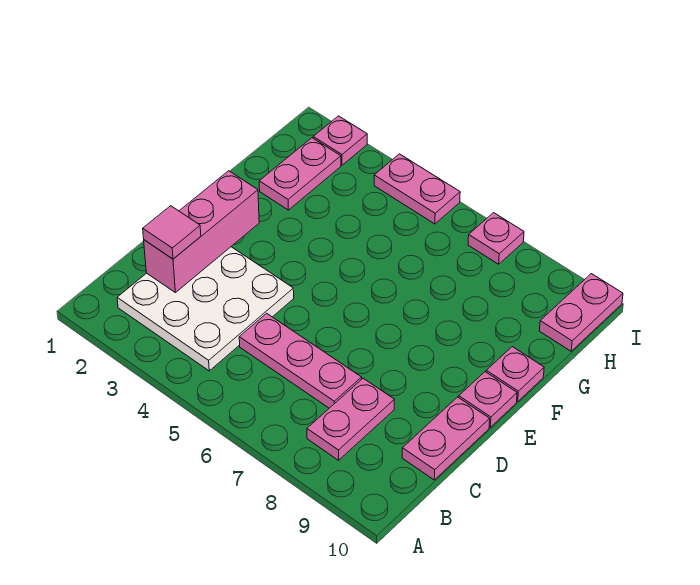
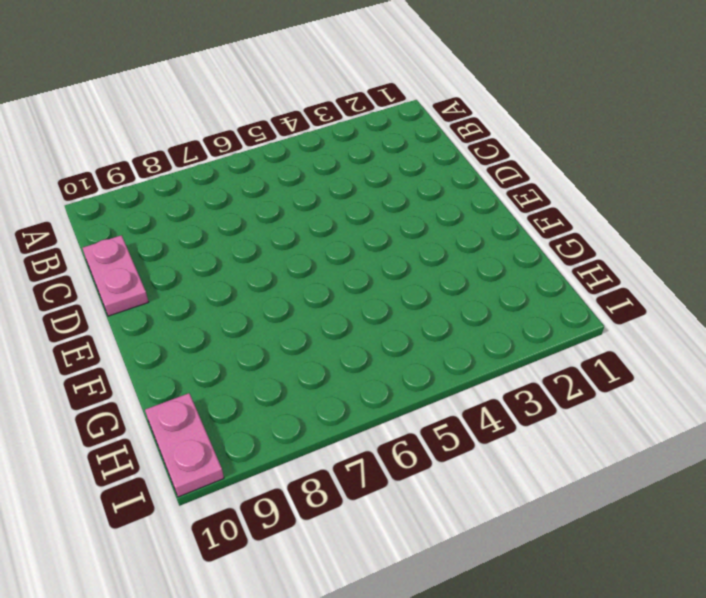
none -> white plate B2:D4 level 1
none -> pink plate B8:C8 level 1
none -> pink plate C5:C7 level 1

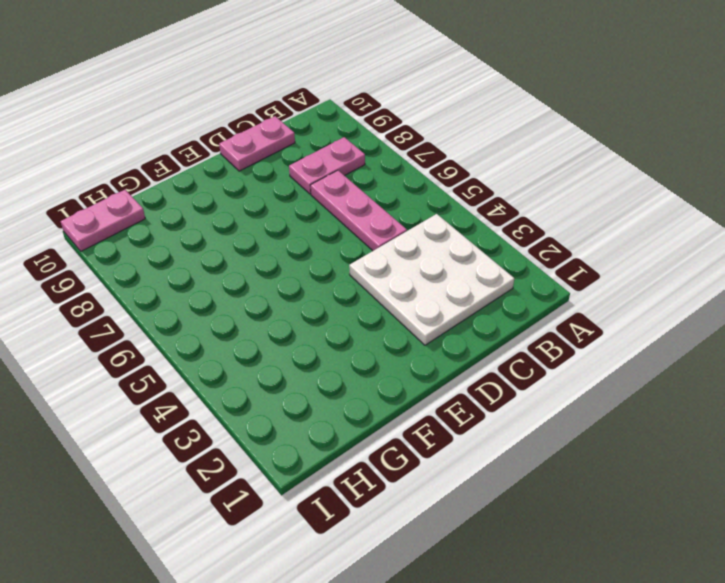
none -> pink plate E10 level 1
none -> pink plate F10 level 1
none -> pink plate G2:H2 level 1

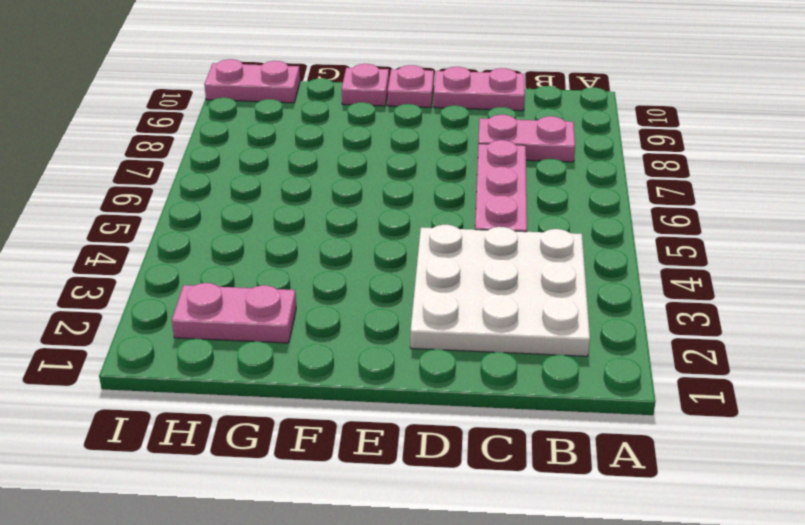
none -> pink plate I2 level 1
none -> pink plate I4:I5 level 1
none -> pink plate I7 level 1

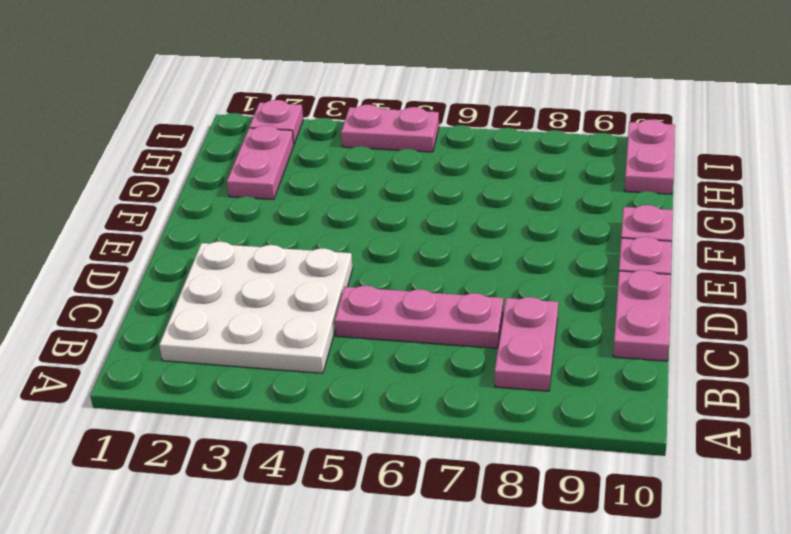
none -> pink plate I7 level 1
none -> pink brick C2:E2 level 2
none -> pink tile C2 level 3

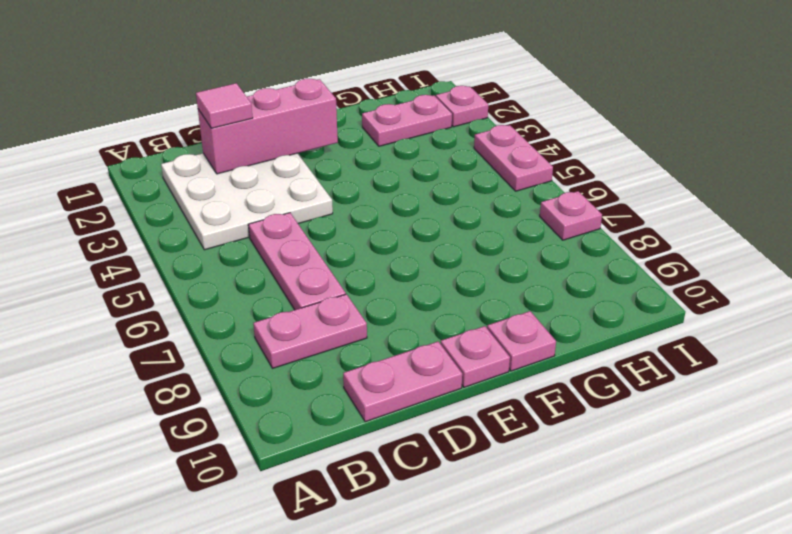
none -> pink plate H10:I10 level 1

